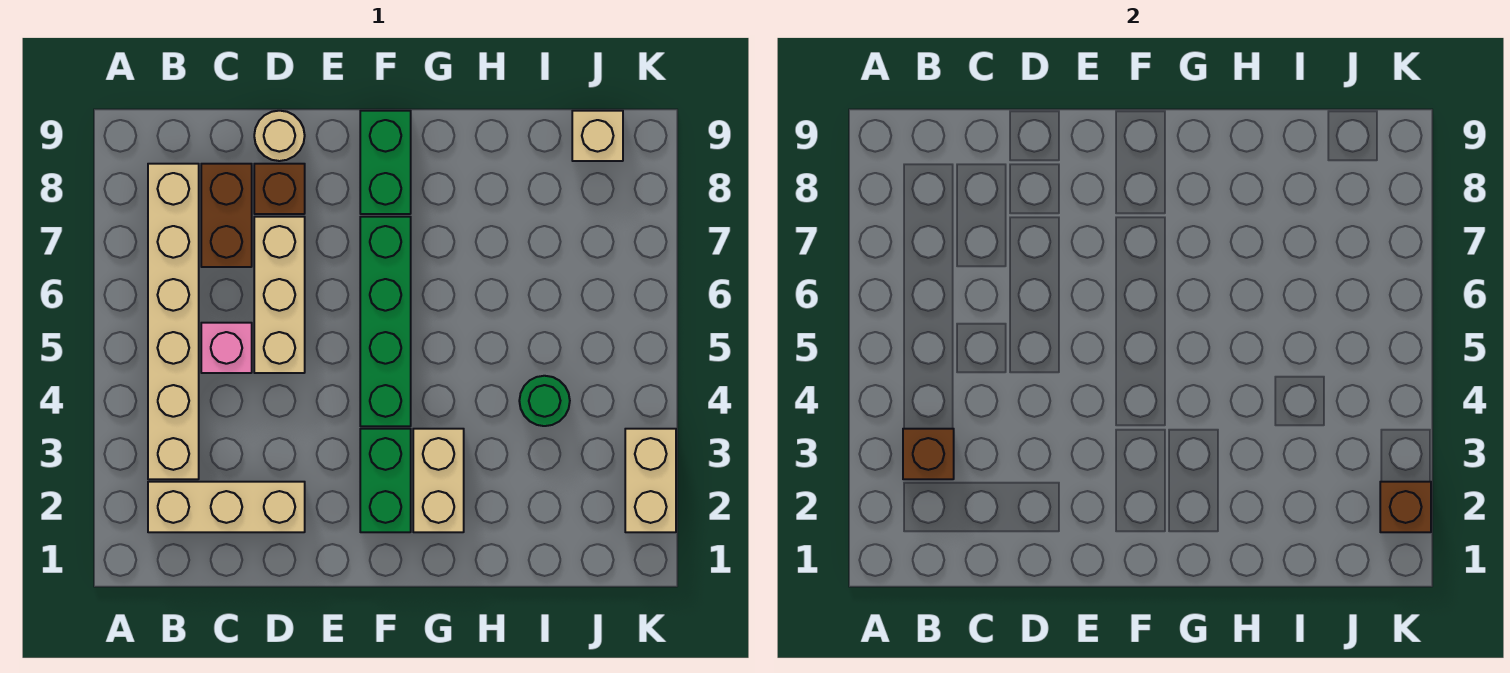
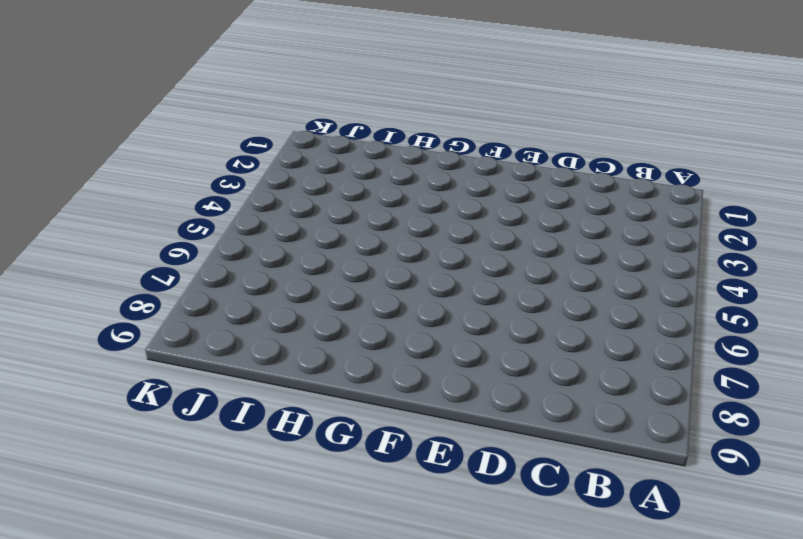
none -> tan brick B2:D2 level 1
none -> tan brick B3:B8 level 1
none -> pink brick C5 level 1

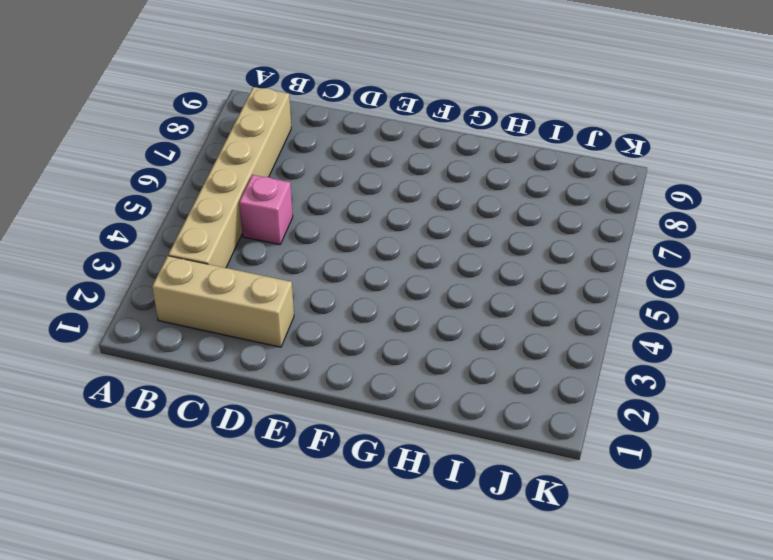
none -> brown brick C7:C8 level 1
none -> tan brick D5:D7 level 1
none -> brown brick D8 level 1

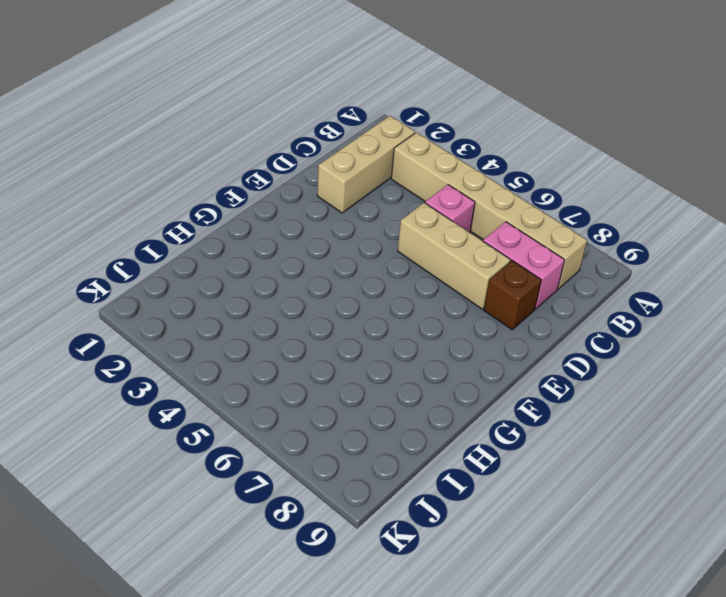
pink brick C7:C8 level 1 -> brown brick C7:C8 level 1
none -> tan round brick D9 level 1
none -> green brick F2:F3 level 1
none -> green brick F4:F7 level 1

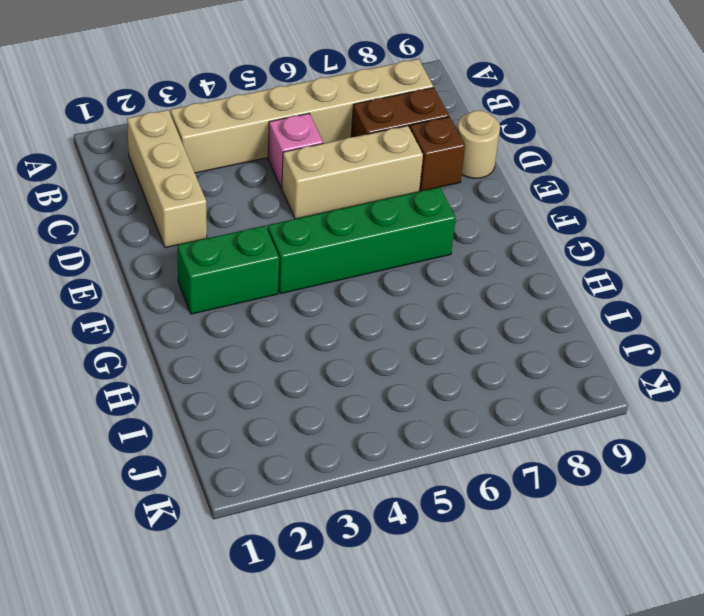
none -> green brick F8:F9 level 1
none -> tan brick G2:G3 level 1
none -> green round brick I4 level 1

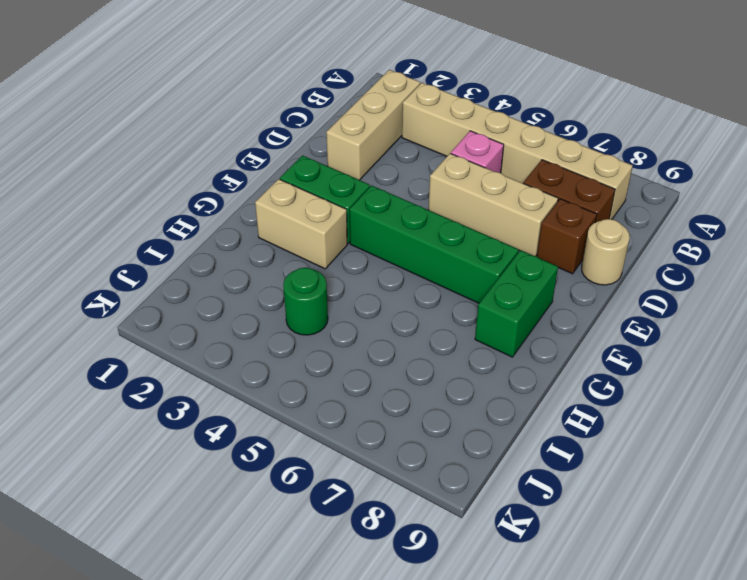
green brick F8:G8 level 1 -> green brick F8:F9 level 1
none -> tan brick J9 level 1
none -> tan brick K2:K3 level 1
none -> brown brick B3 level 2

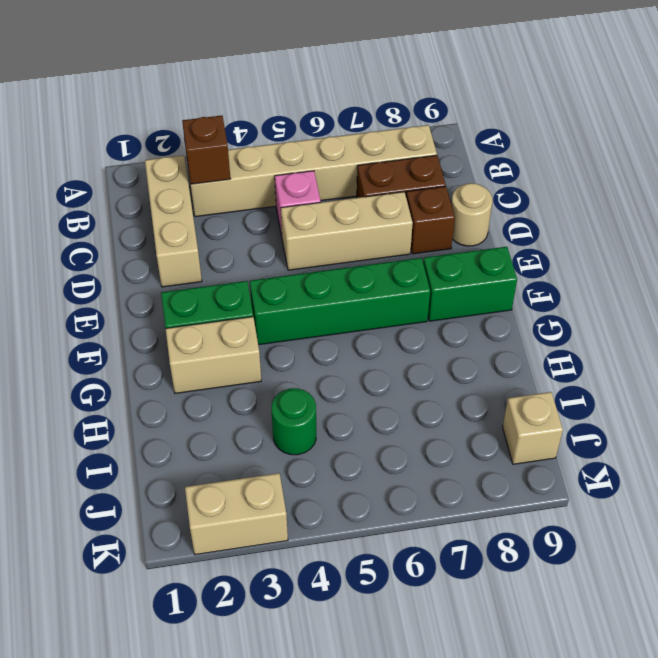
none -> brown brick K2 level 2

